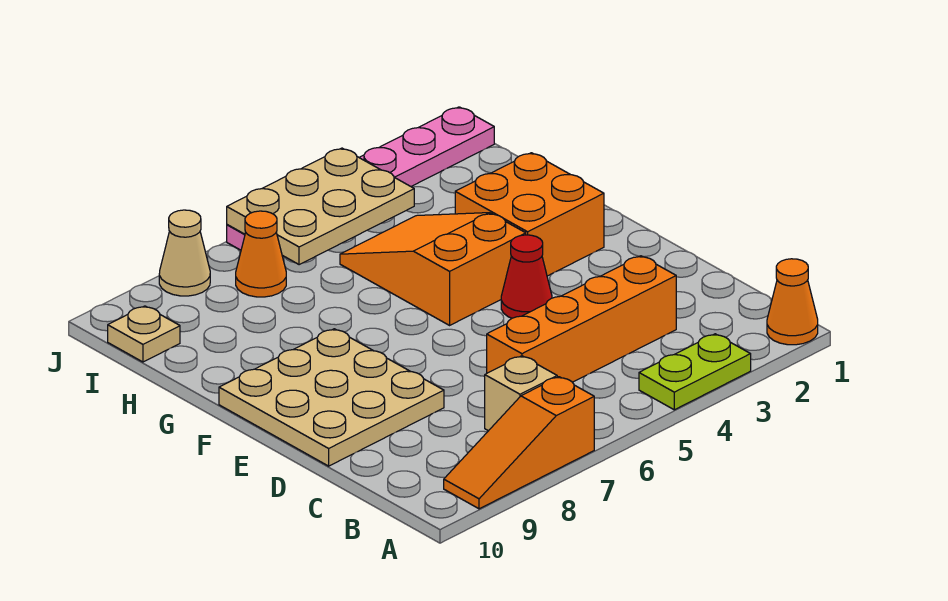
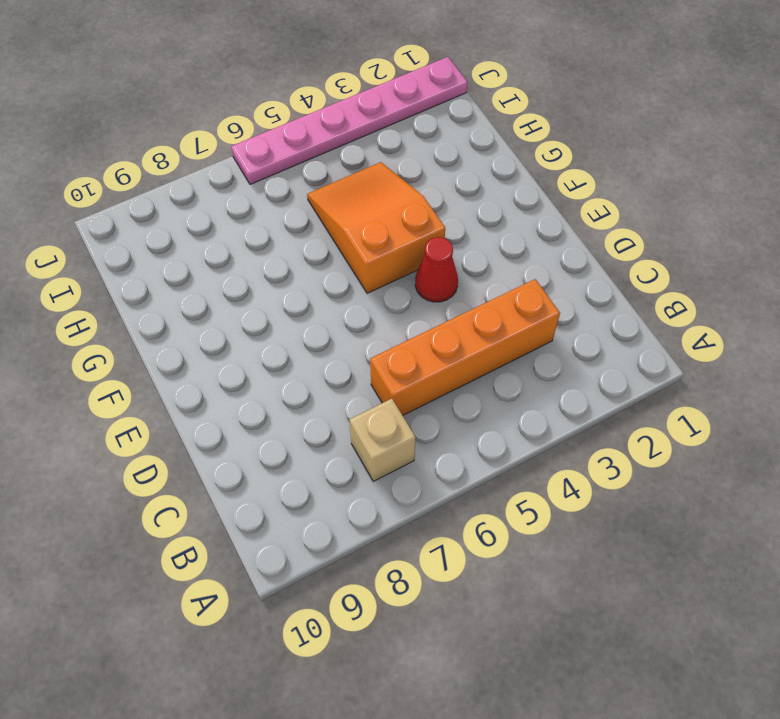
none -> orange cone A1 level 1
none -> lime plate A3:A4 level 1
none -> orange slope A7:A9 level 1 top 7

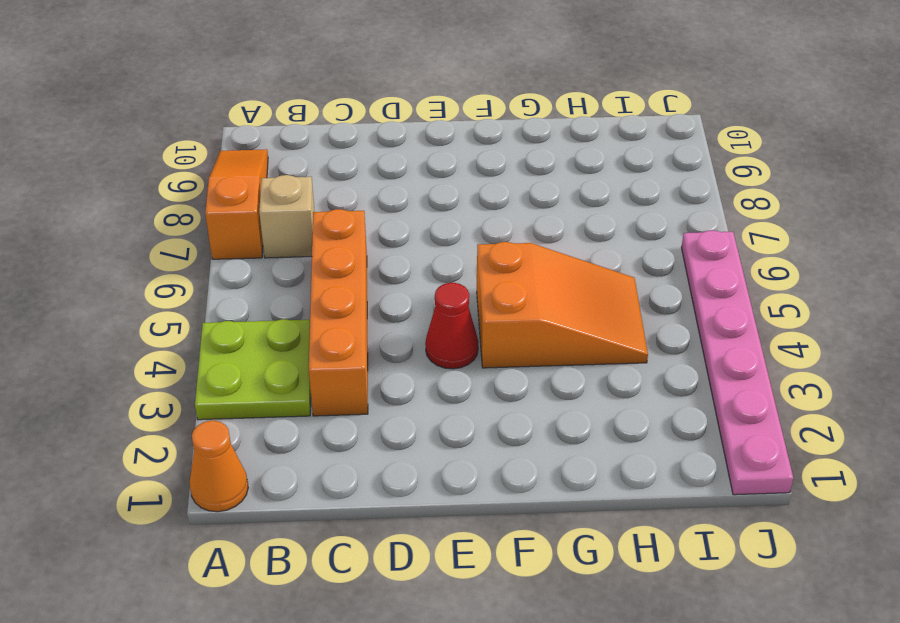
lime plate A3:B4 level 1 -> lime plate A3:A4 level 1
none -> tan plate D8:F10 level 1
none -> orange brick F2:G3 level 1
none -> orange cone I7 level 1

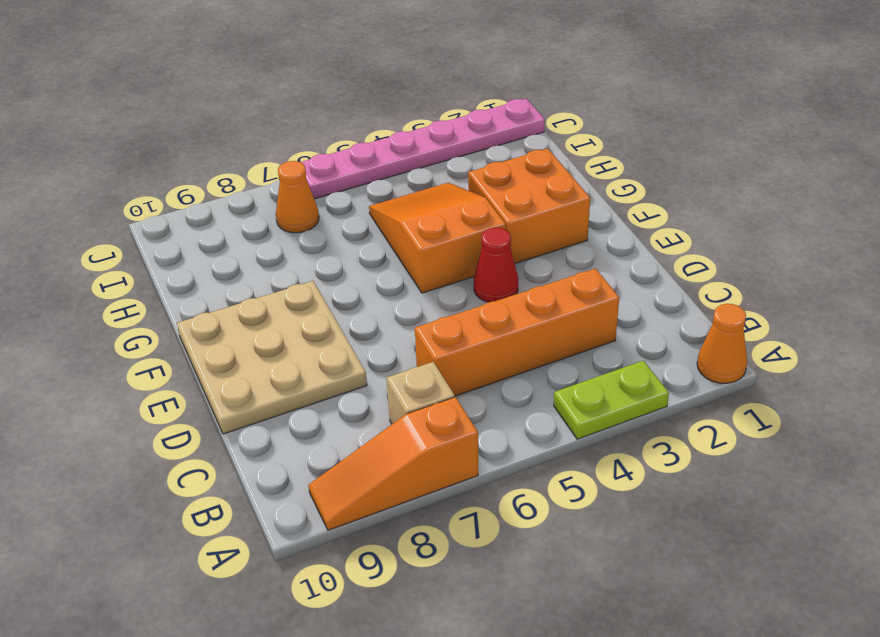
none -> tan plate I10 level 1
none -> tan cone J8 level 1
none -> tan plate I4:J6 level 2

